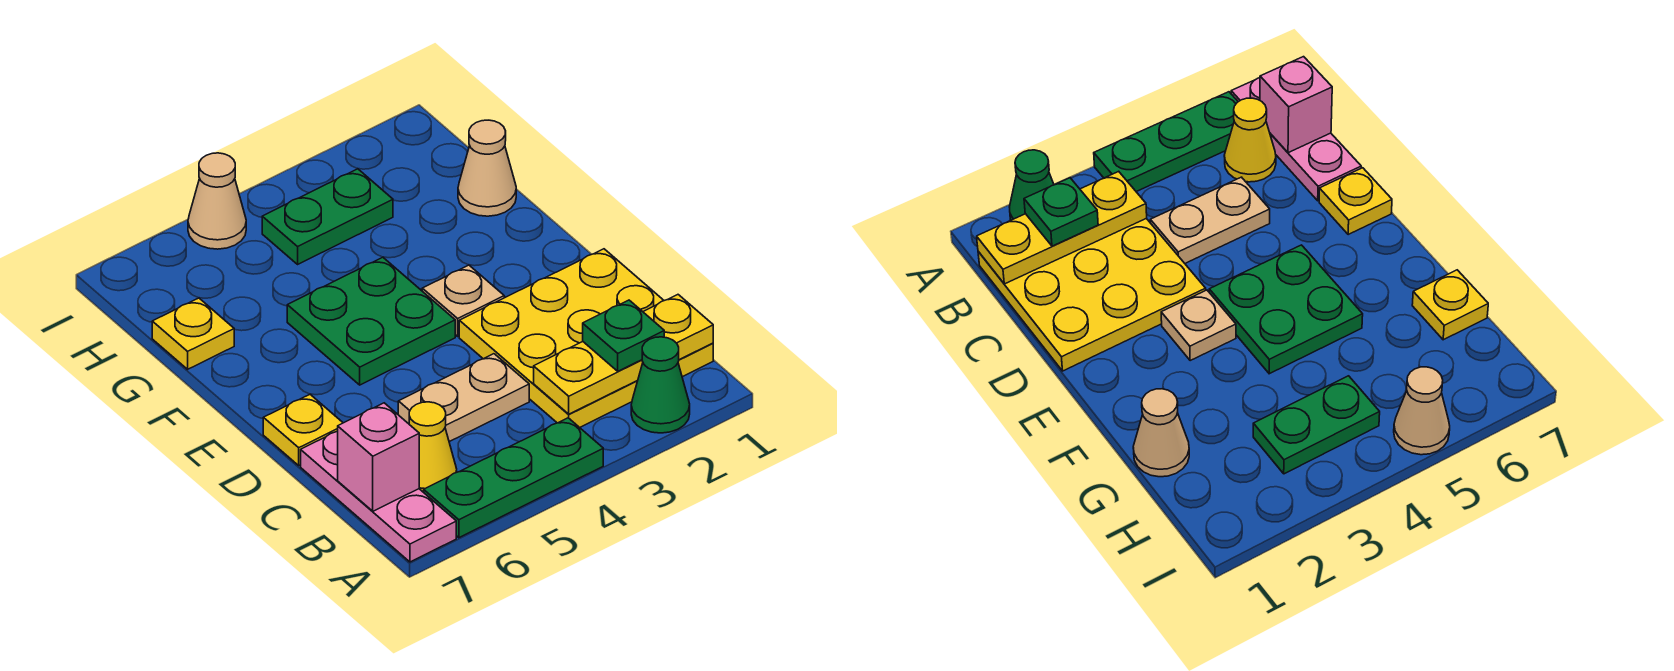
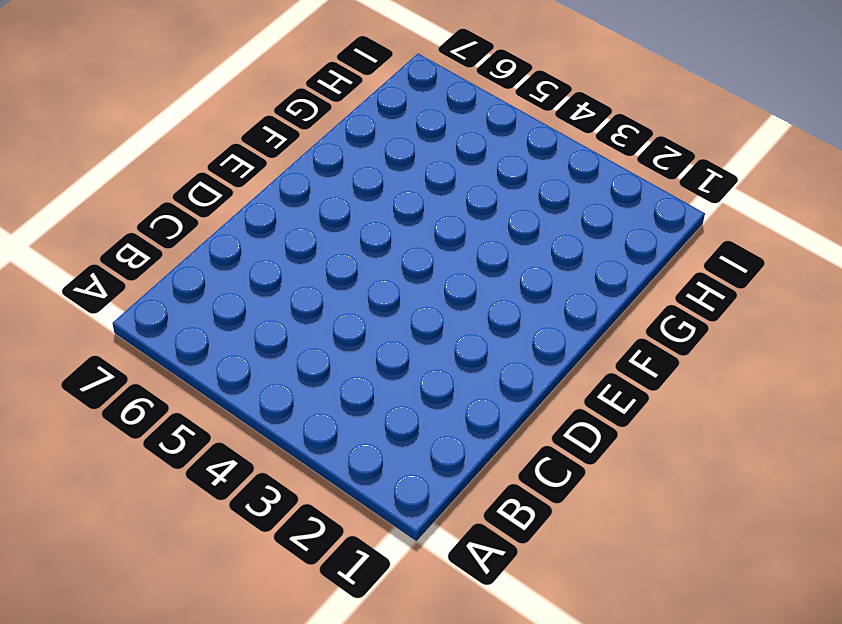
none -> green cone A2 level 1
none -> green plate A4:A6 level 1
none -> pink plate A7:C7 level 1

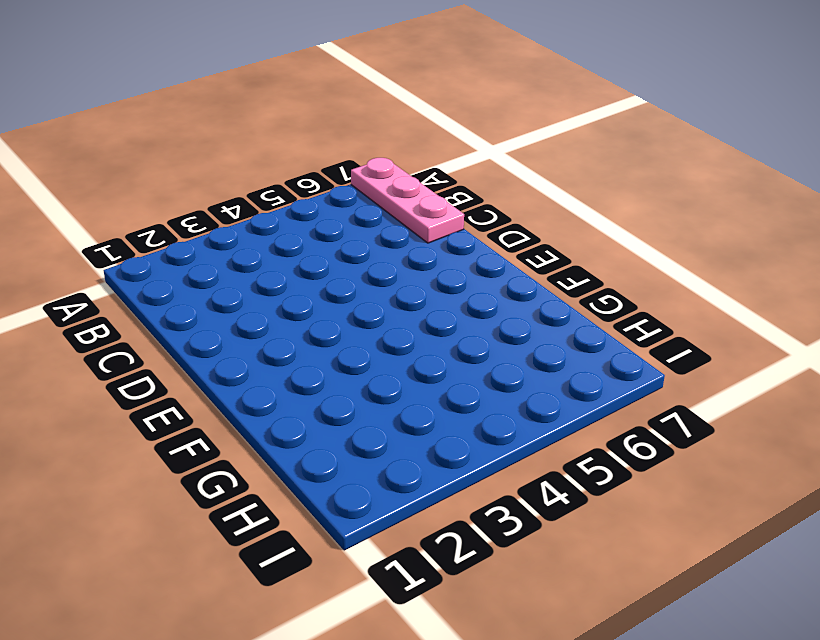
none -> green cone A2 level 1
none -> green plate A4:A6 level 1
none -> yellow plate B1:D3 level 1

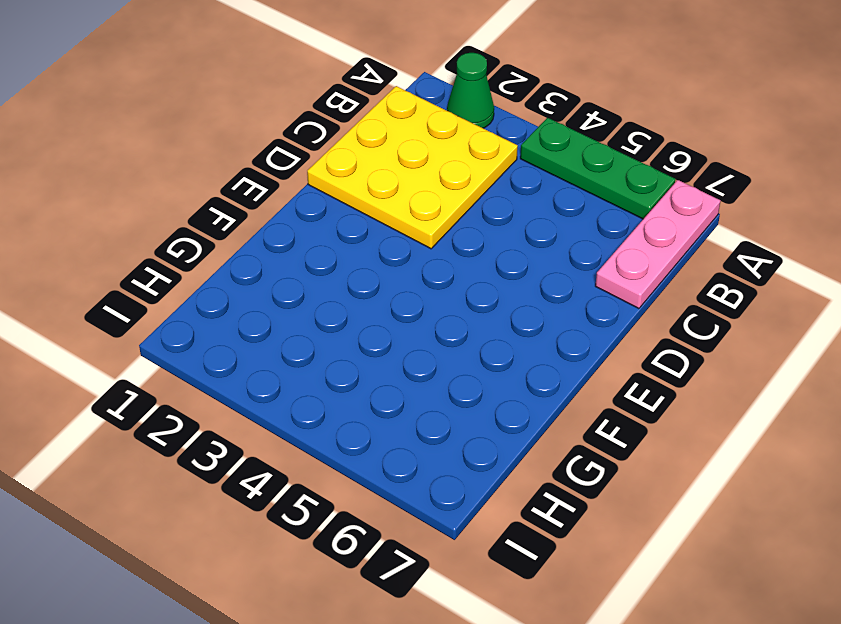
none -> yellow cone B6 level 1
none -> tan plate C4:C5 level 1
none -> yellow plate D7 level 1

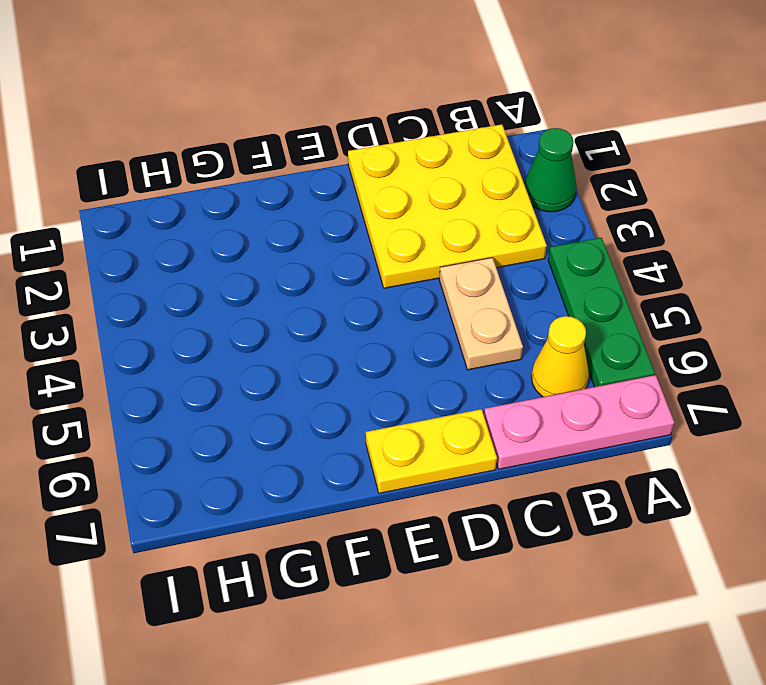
yellow plate D7:E7 level 1 -> yellow plate D7 level 1
none -> tan plate E3 level 1
none -> green plate E4:F5 level 1
none -> tan cone G1 level 1

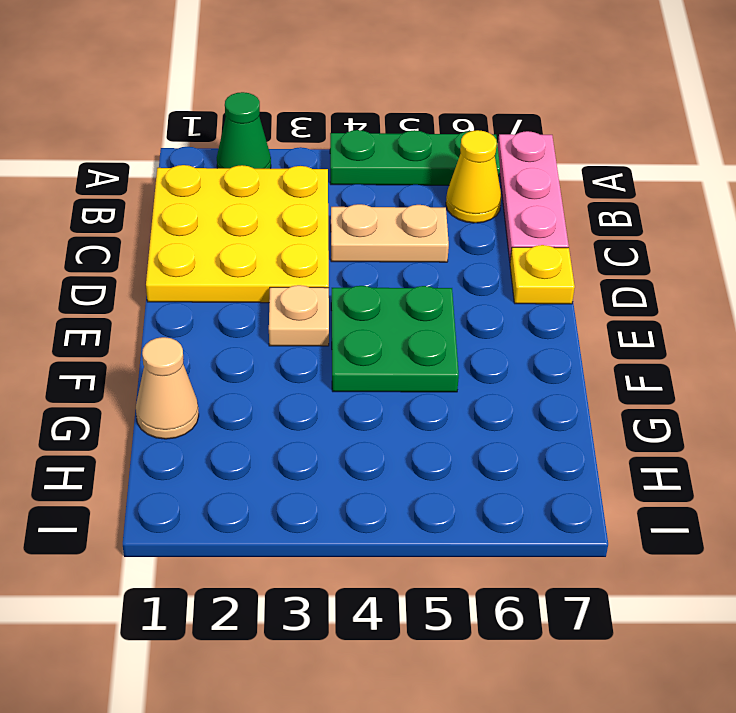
none -> yellow plate G7 level 1
none -> green plate H3:H4 level 1
none -> tan cone I5 level 1

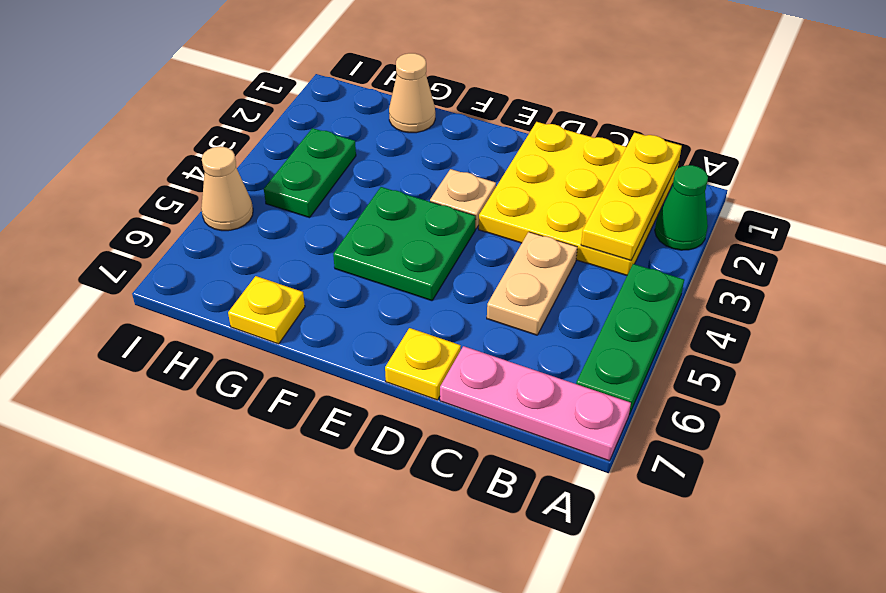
none -> yellow cone B6 level 1
none -> pink brick B7 level 2
none -> green plate B2 level 3

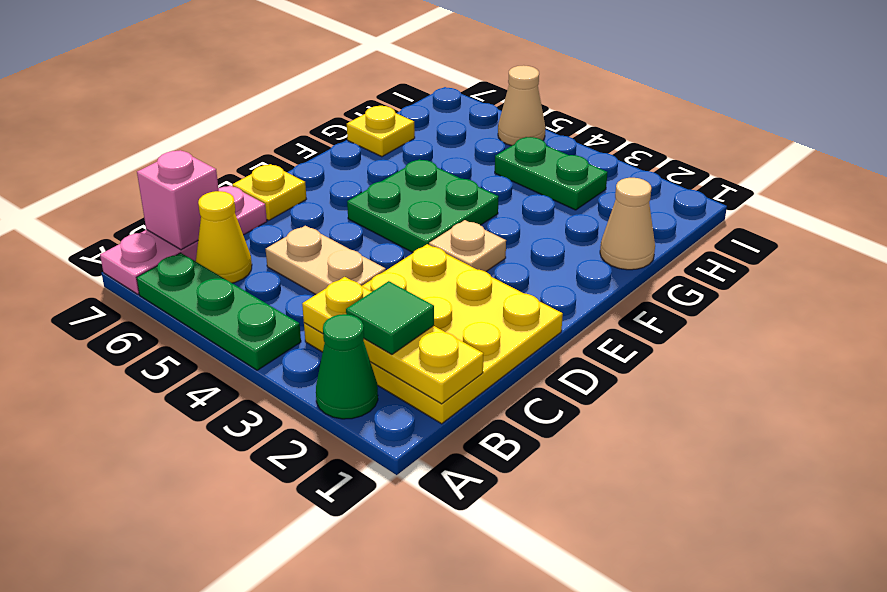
green tile B2 level 3 -> green plate B2 level 3

